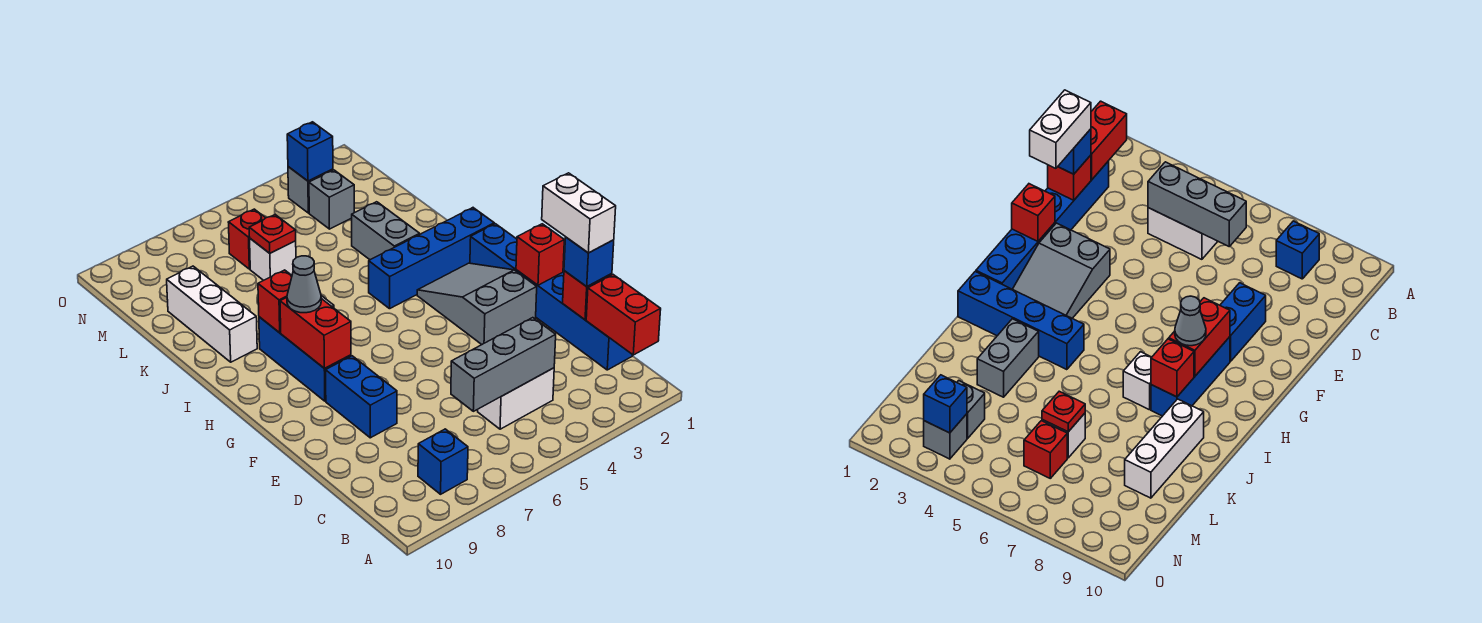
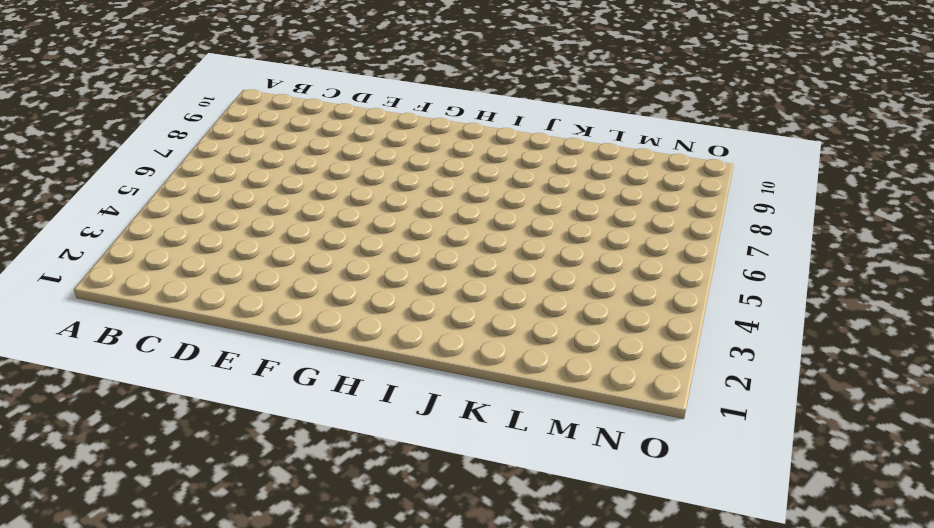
none -> blue brick B8 level 1
none -> blue brick C1:H1 level 1
none -> white brick C4:C5 level 1

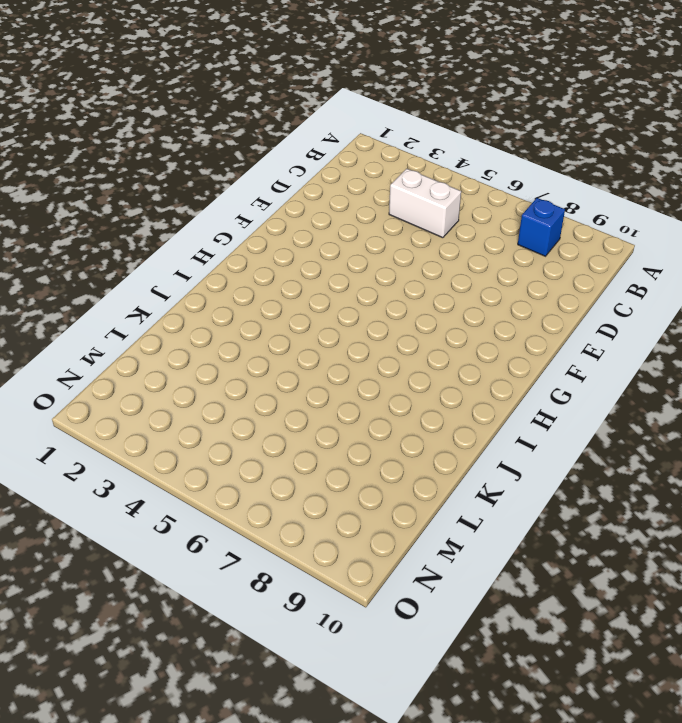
none -> blue brick C1:H1 level 1
none -> blue brick E8:F8 level 1
none -> grey slope F2:H3 level 1 top F

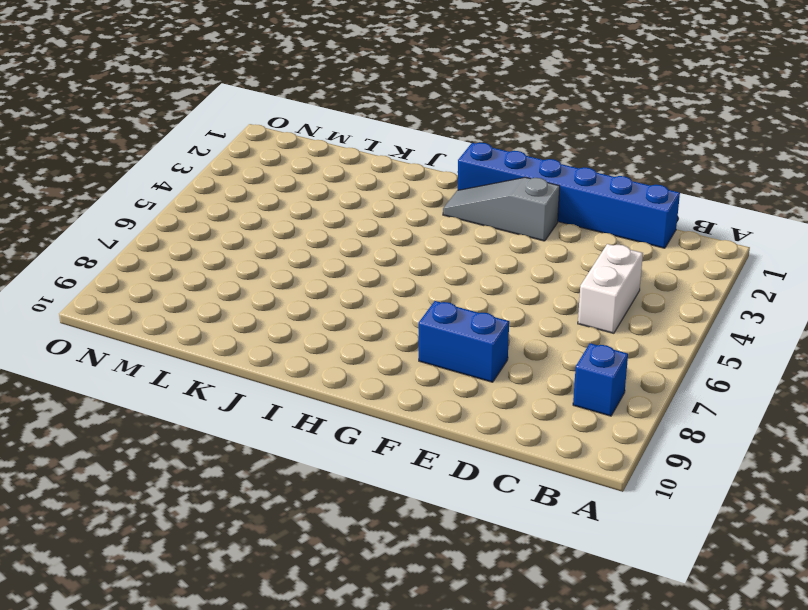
grey slope F2:H2 level 1 top F -> grey slope F2:H3 level 1 top F
none -> blue brick G8:I8 level 1
none -> blue brick I1:I4 level 1
none -> white brick I7 level 1

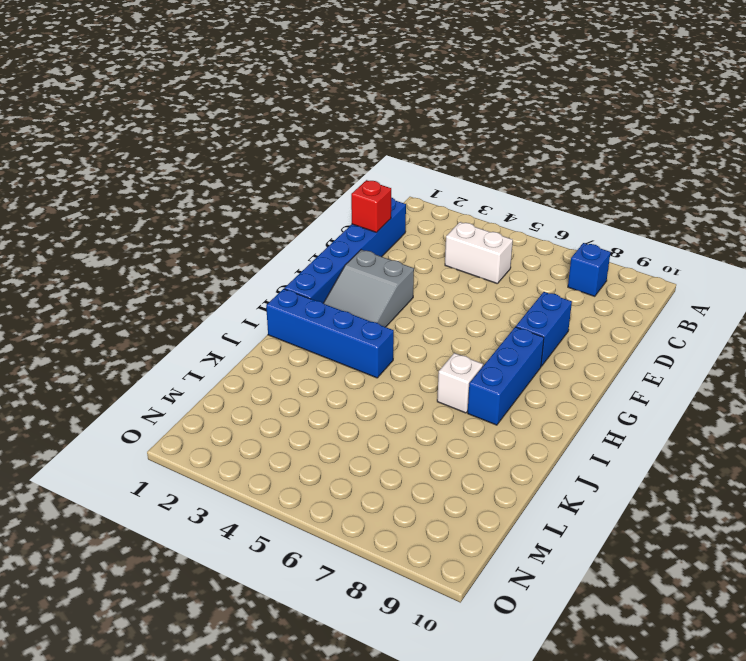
none -> grey brick J3:K3 level 1
none -> white brick J9:L9 level 1
none -> white brick L6 level 1

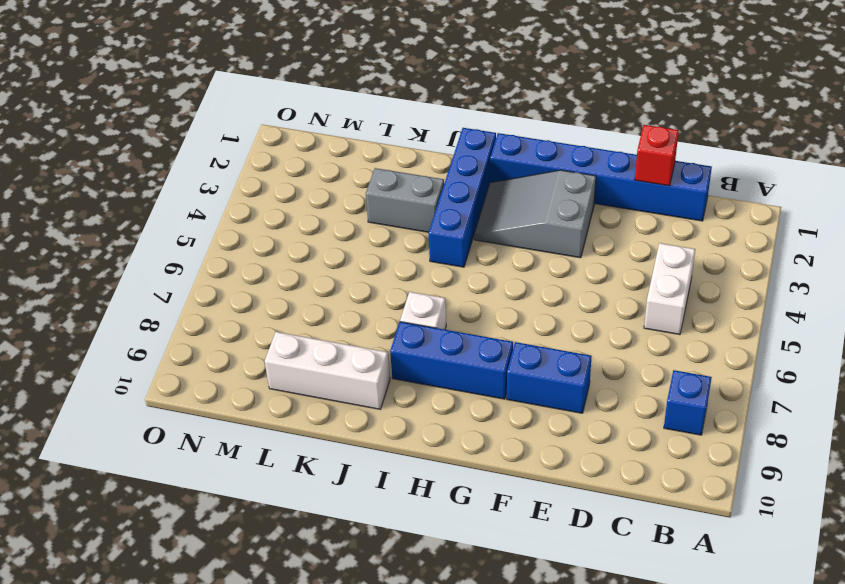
none -> white brick L6 level 1
none -> grey brick M3 level 1
none -> red brick M6 level 1

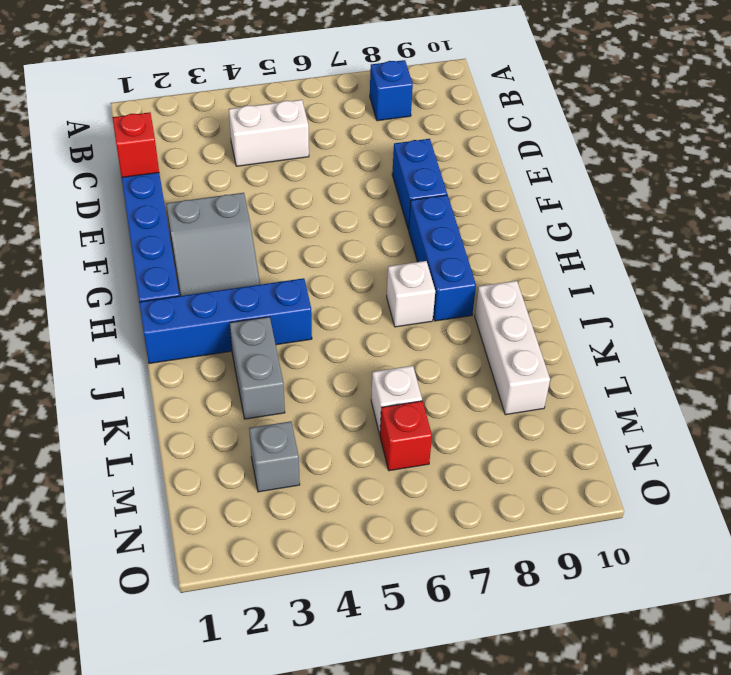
none -> grey brick N3 level 1
none -> red brick B1:C1 level 2
none -> grey brick C4:C6 level 2

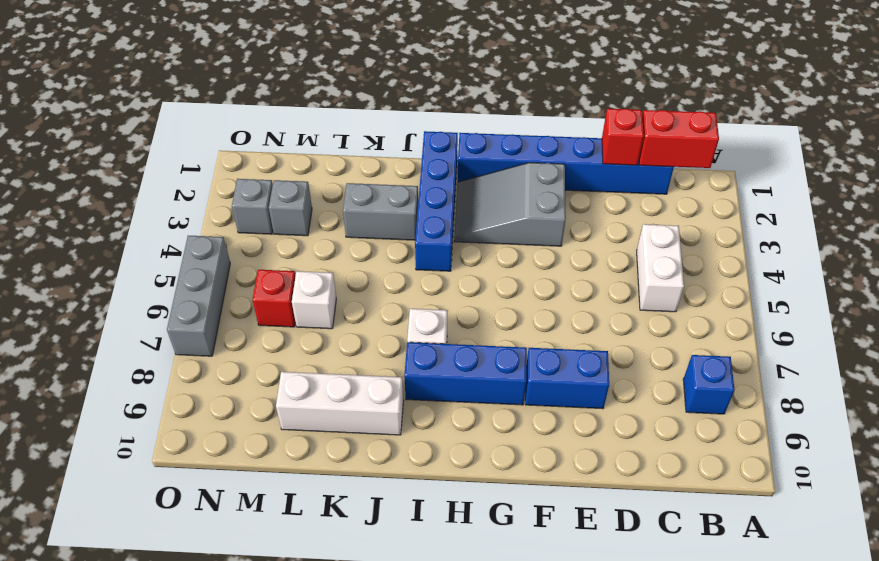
grey brick O5:O7 level 1 -> grey brick C4:C6 level 2
none -> red brick F1 level 2
none -> red brick G8:H8 level 2
none -> red brick I8 level 2

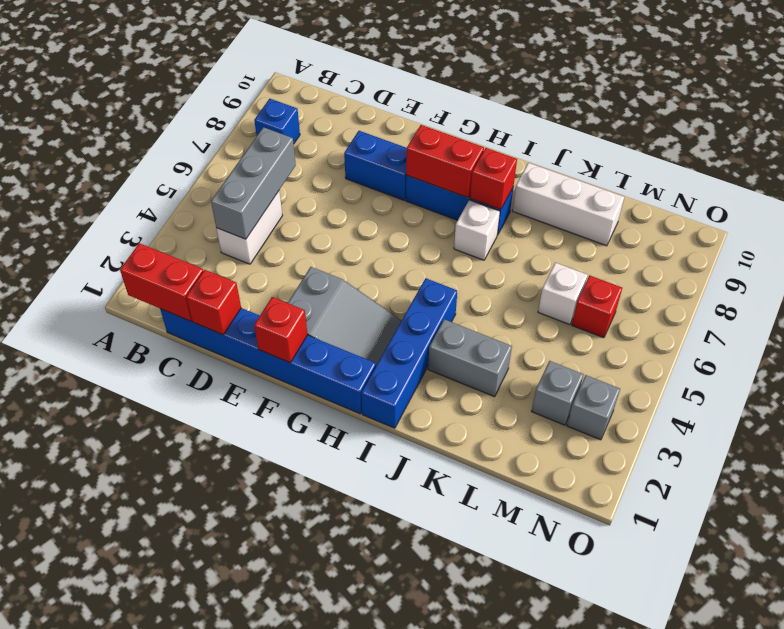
none -> red plate L6 level 2
none -> blue brick N3 level 2
none -> blue brick D1 level 3

